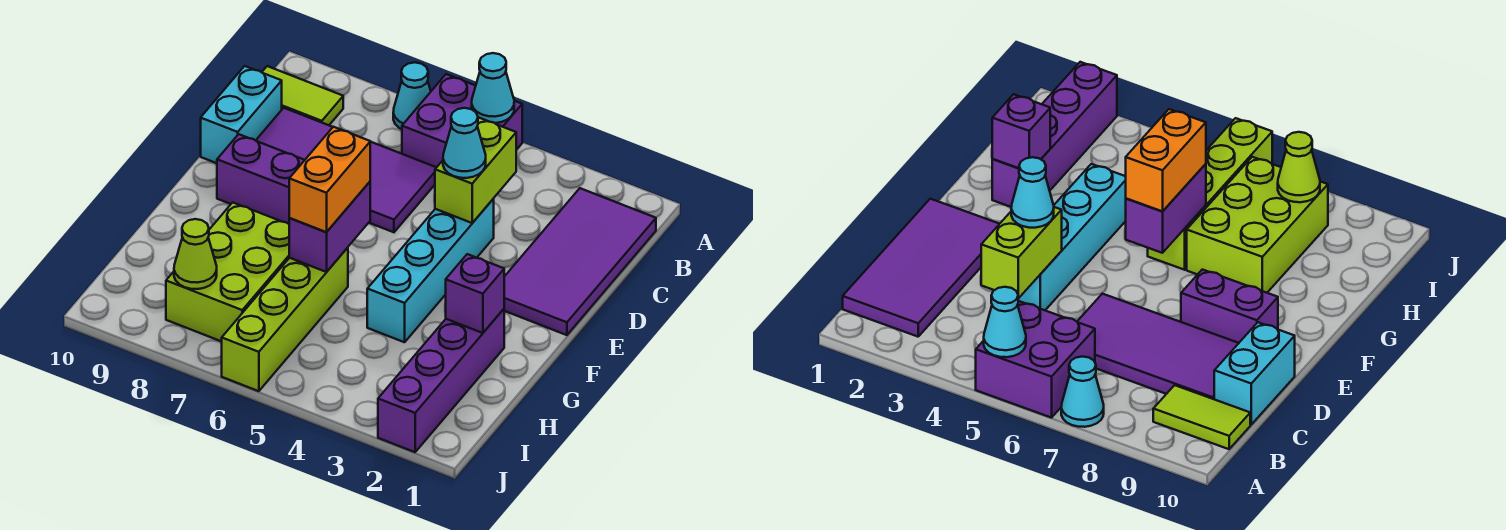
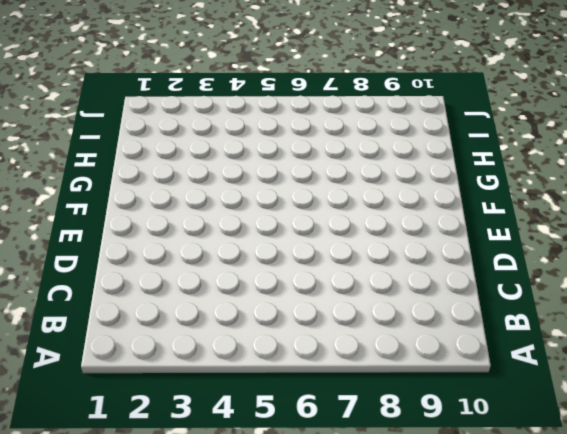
none -> purple brick A5:B6 level 1
none -> cyan cone A7 level 1
none -> purple tile B1:E2 level 1

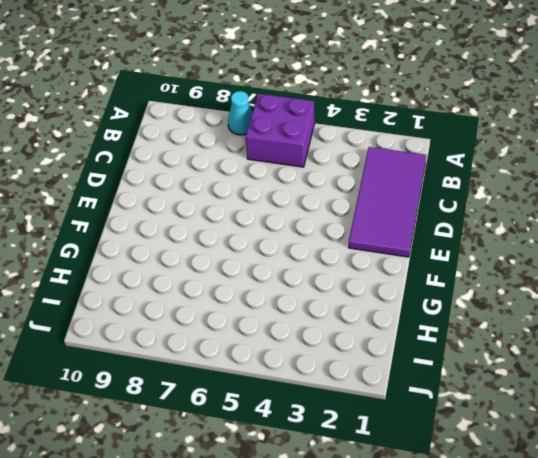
none -> lime tile B9:B10 level 1
none -> purple tile C6:D9 level 1
none -> cyan brick C10:D10 level 1

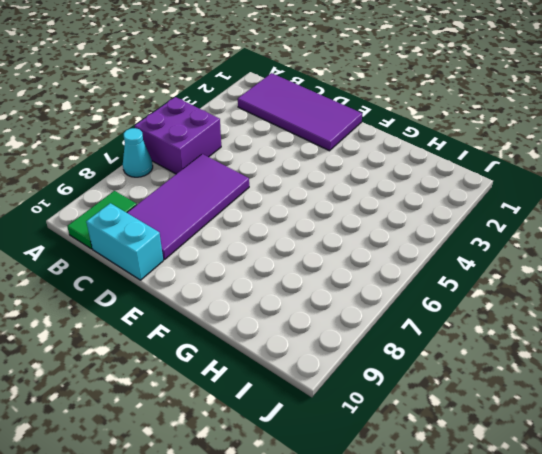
green tile B9:B10 level 1 -> lime tile B9:B10 level 1
none -> cyan brick D4:G4 level 1
none -> purple brick E8:E9 level 1
none -> purple brick G2:J2 level 1

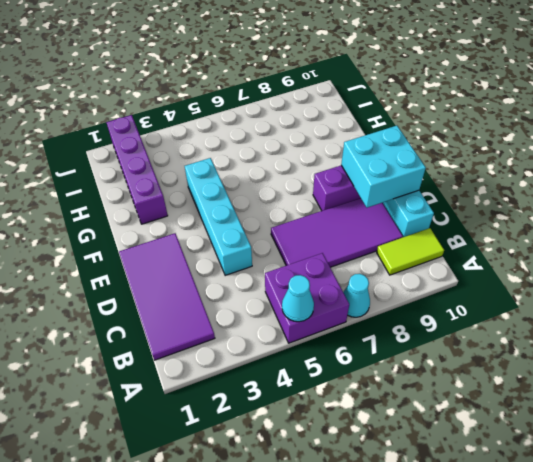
cyan brick D9:E10 level 2 -> none
none -> lime brick G6:J6 level 1
none -> lime brick G7:I8 level 1
none -> lime brick C4:D4 level 2

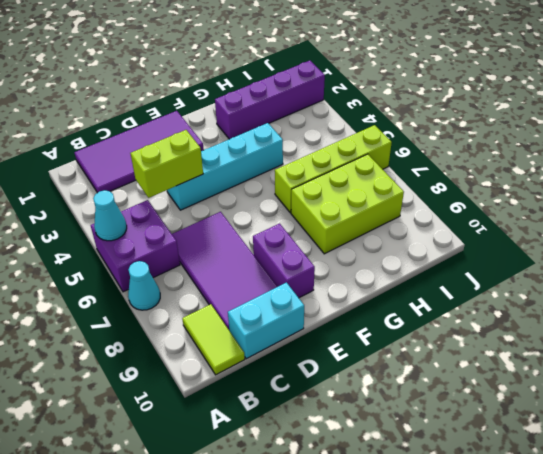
none -> purple brick F6:G6 level 2
none -> purple brick G2 level 2
none -> lime cone I8 level 2

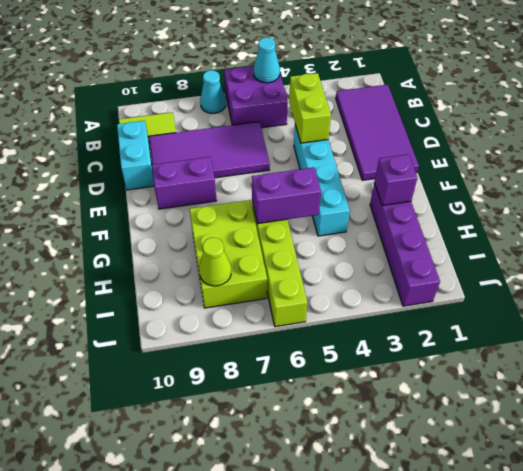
purple brick G5:G6 level 2 -> purple brick F6:G6 level 2
none -> cyan cone D4 level 3
none -> orange brick F6:G6 level 3

